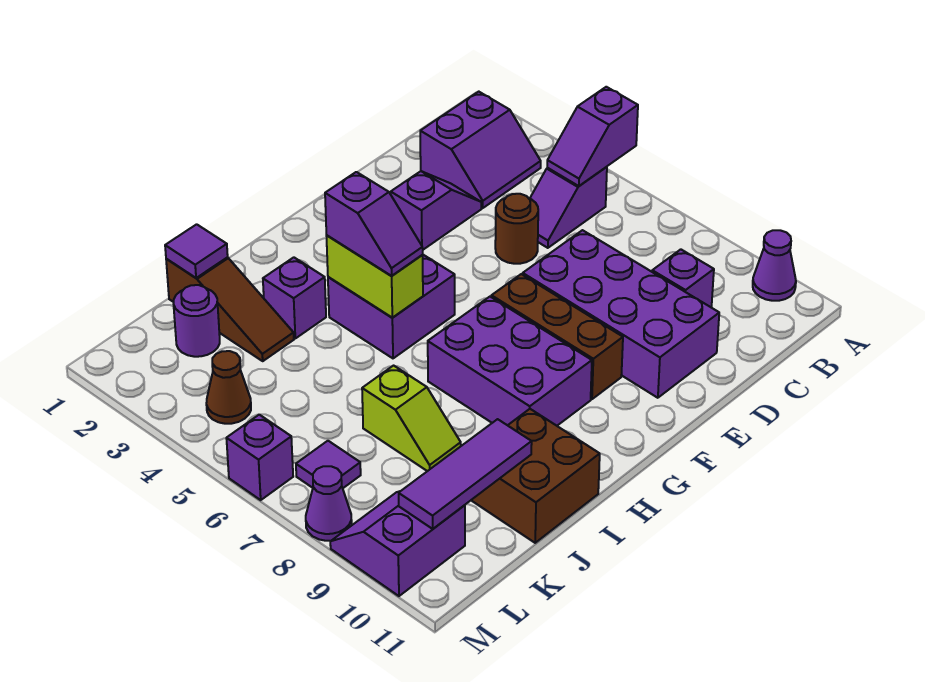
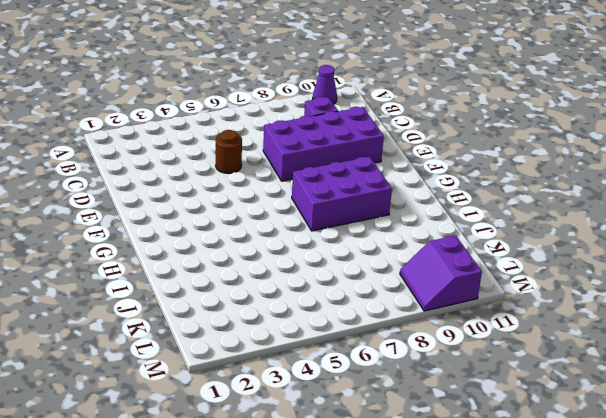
none -> purple slope B2:C3 level 1 top 2
none -> purple slope B5:C5 level 1 top B
none -> purple slope D3:E3 level 1 top E

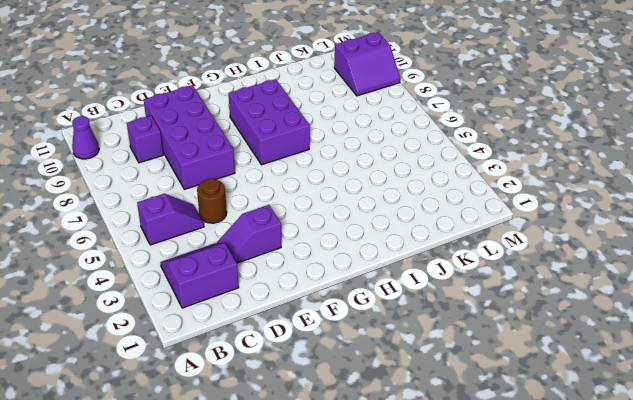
none -> brown brick F7:F9 level 1
none -> purple brick G4:H5 level 1
none -> purple brick I3 level 1

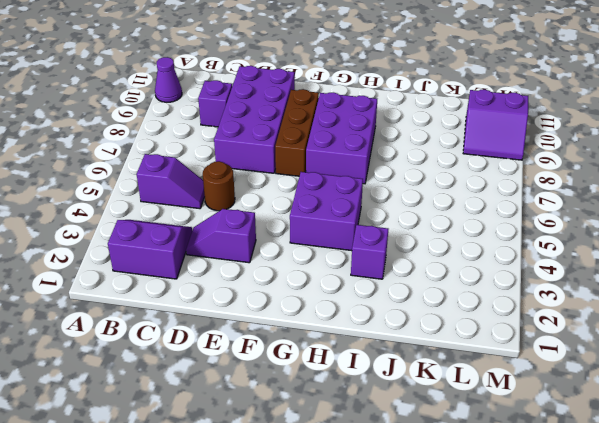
none -> brown brick I10:J11 level 1
none -> brown slope J1:J3 level 1 top 1
none -> lime slope J7:J8 level 1 top 7

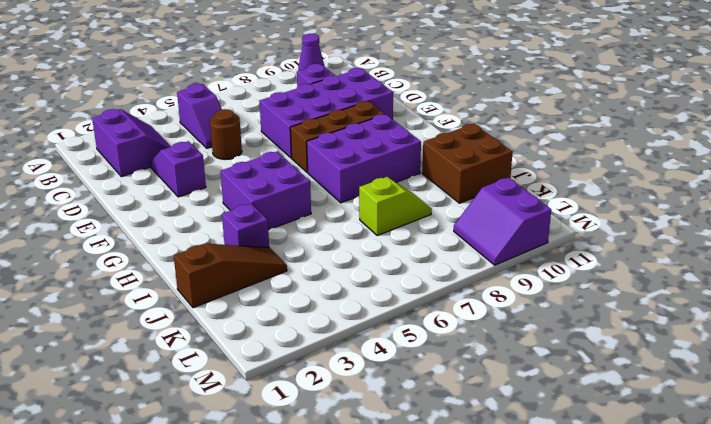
none -> purple round brick K2 level 1
none -> brown cone L4 level 1
none -> purple tile L7 level 1

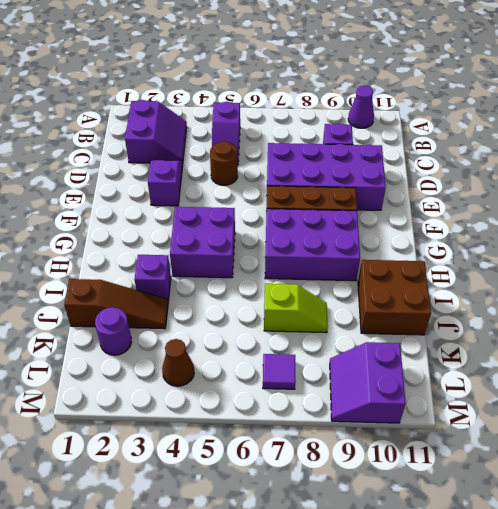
none -> purple brick M6 level 1
none -> purple cone M8 level 1
none -> purple slope A5:B5 level 2 top A

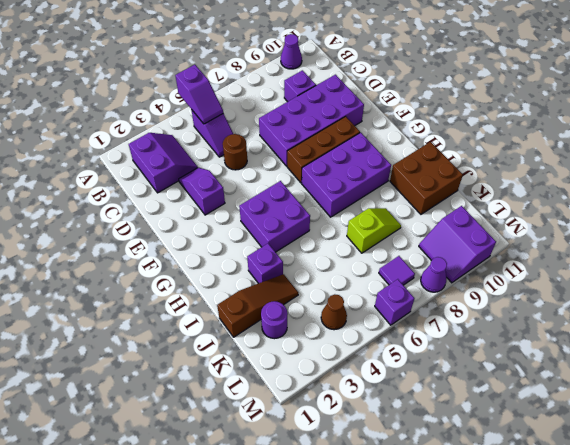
none -> lime brick H4:H5 level 2
none -> purple tile J1 level 2
none -> purple tile J10:L10 level 2

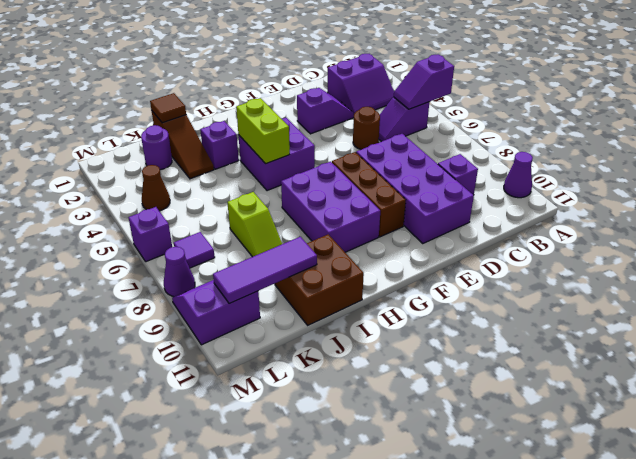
brown tile J1 level 2 -> purple tile J1 level 2
none -> purple slope H4:H5 level 3 top 4

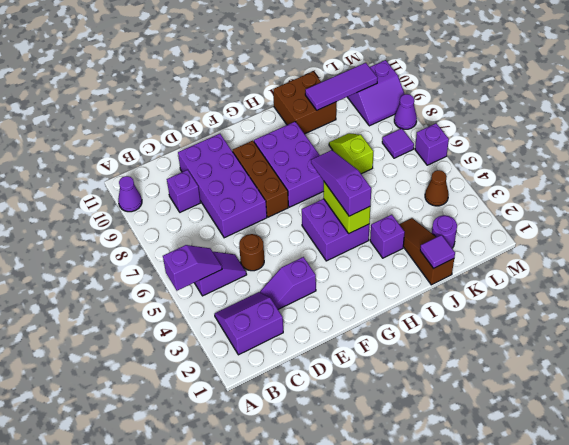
purple slope H4:H6 level 3 top 4 -> purple slope H4:H5 level 3 top 4

